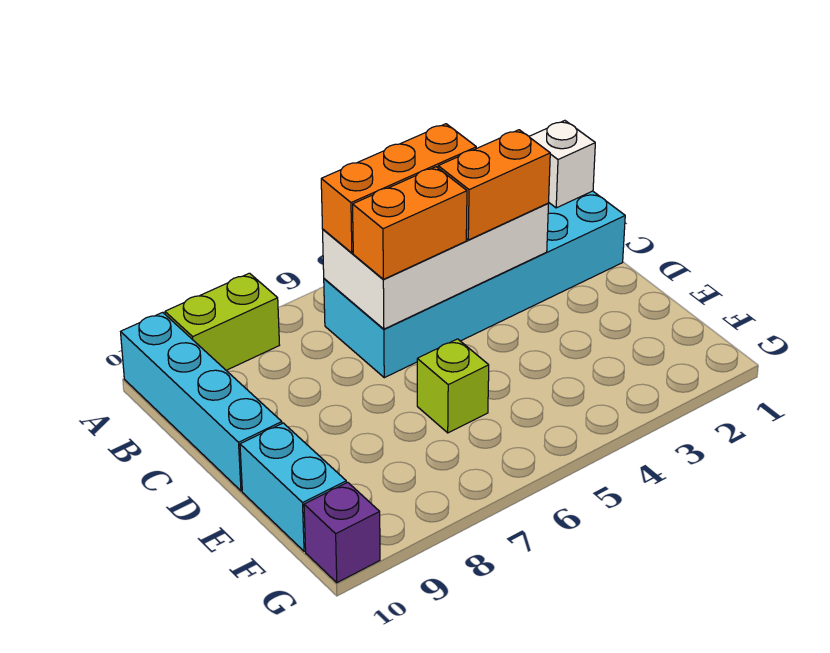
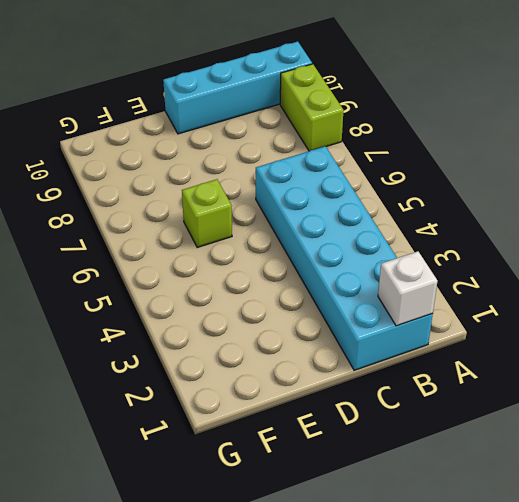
none -> cyan brick E10:F10 level 1
none -> purple brick G10 level 1

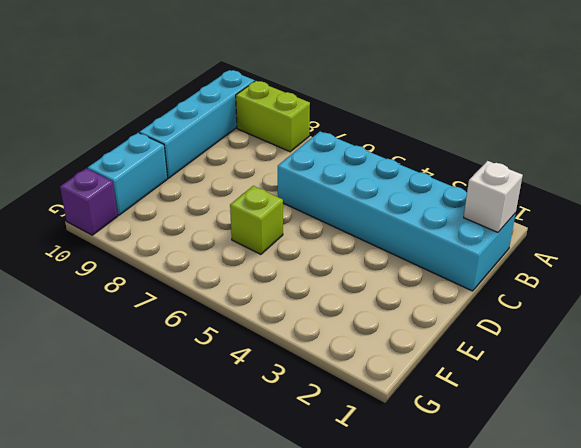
none -> white brick B3:C6 level 2
none -> orange brick B4:B6 level 3

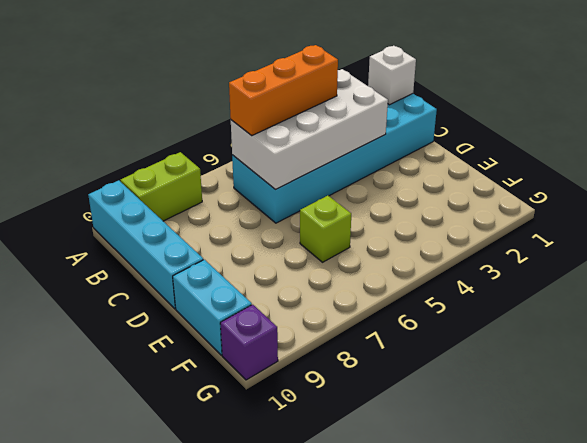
none -> orange brick C3:C4 level 3
none -> orange brick C5:C6 level 3

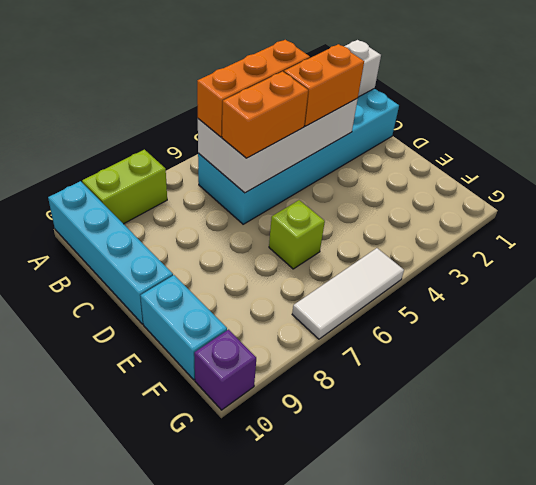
white tile G5:G7 level 1 -> none

